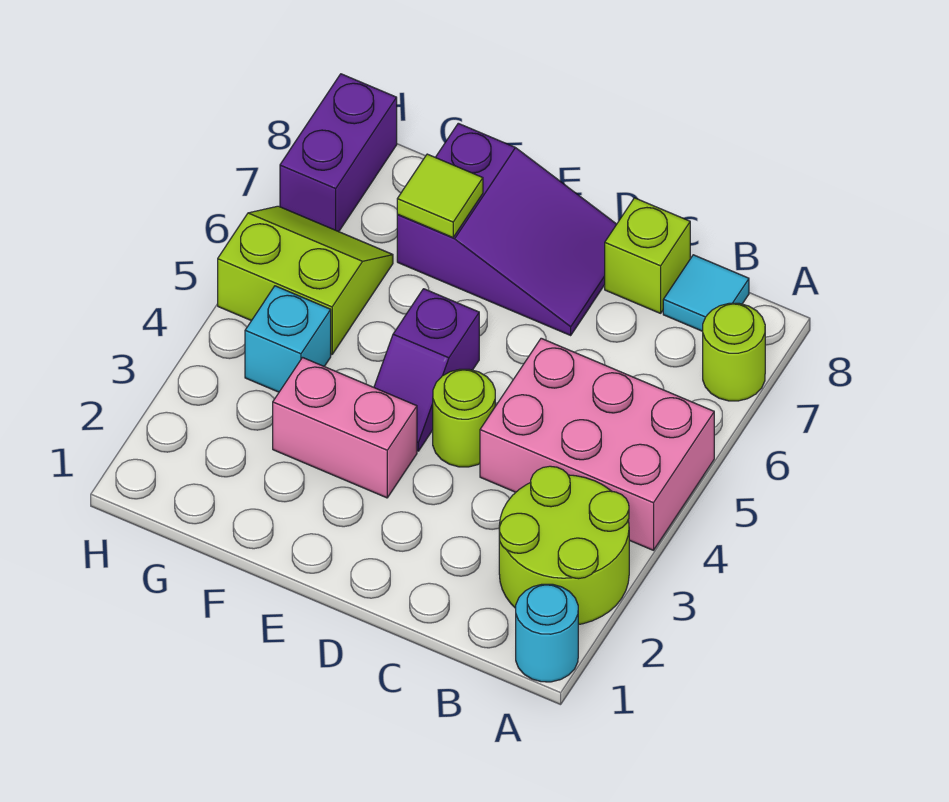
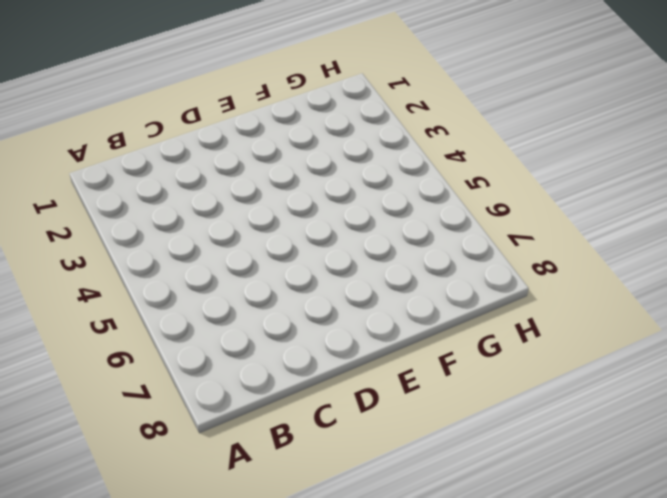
none -> cyan round brick A1 level 1
none -> lime round brick A2:B3 level 1
none -> pink brick A4:C5 level 1

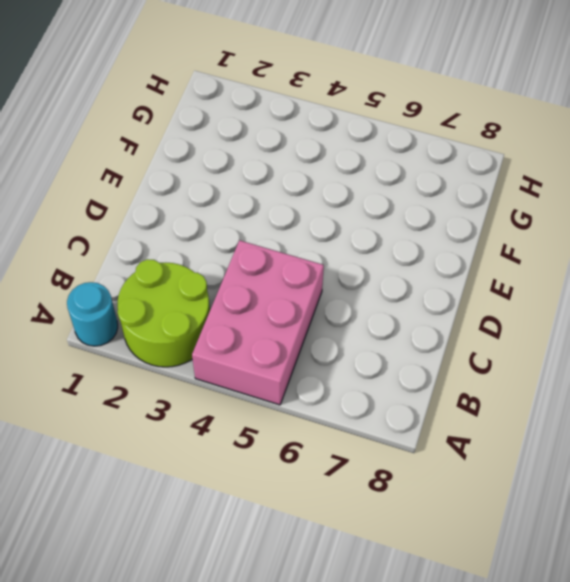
none -> lime round brick A7 level 1
none -> cyan tile B8 level 1
none -> lime brick C8 level 1

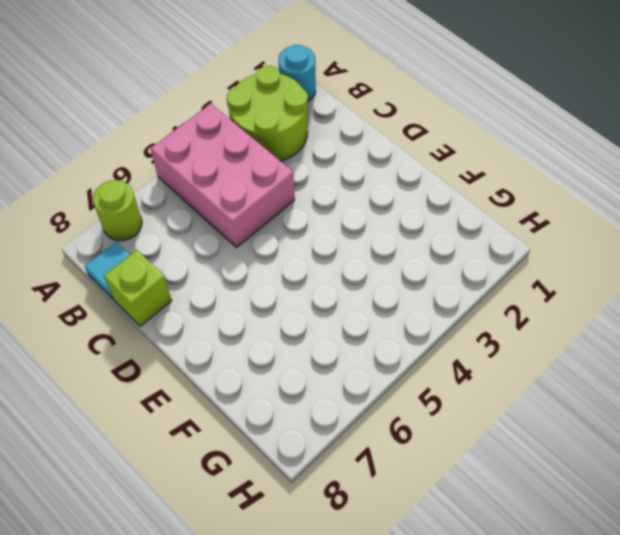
none -> lime round brick D4 level 1
none -> purple slope D7:F8 level 1 top F
none -> pink brick E3:F3 level 1

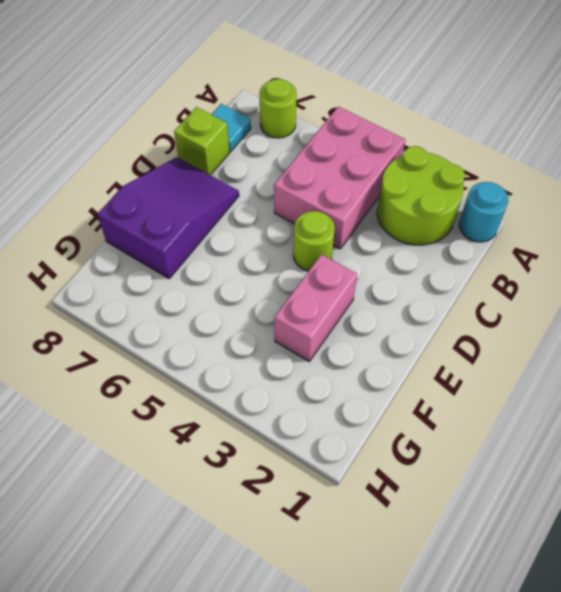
none -> purple slope E4:E5 level 1 top 5
none -> cyan brick G4 level 1
none -> lime slope G5:H6 level 1 top 5

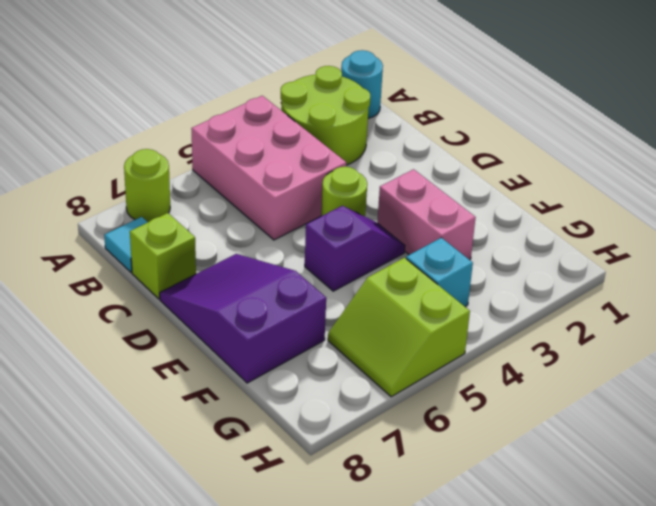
none -> purple brick H7:H8 level 1
none -> lime tile F7 level 2

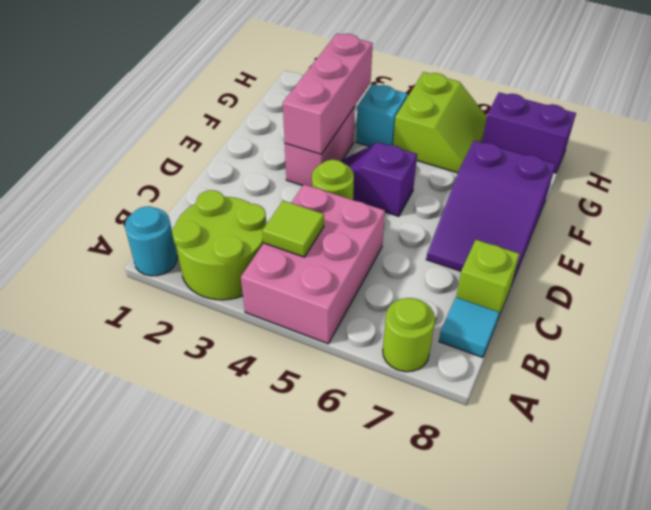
lime tile B4 level 2 -> lime tile F7 level 2
pink brick E3:G3 level 2 -> none

